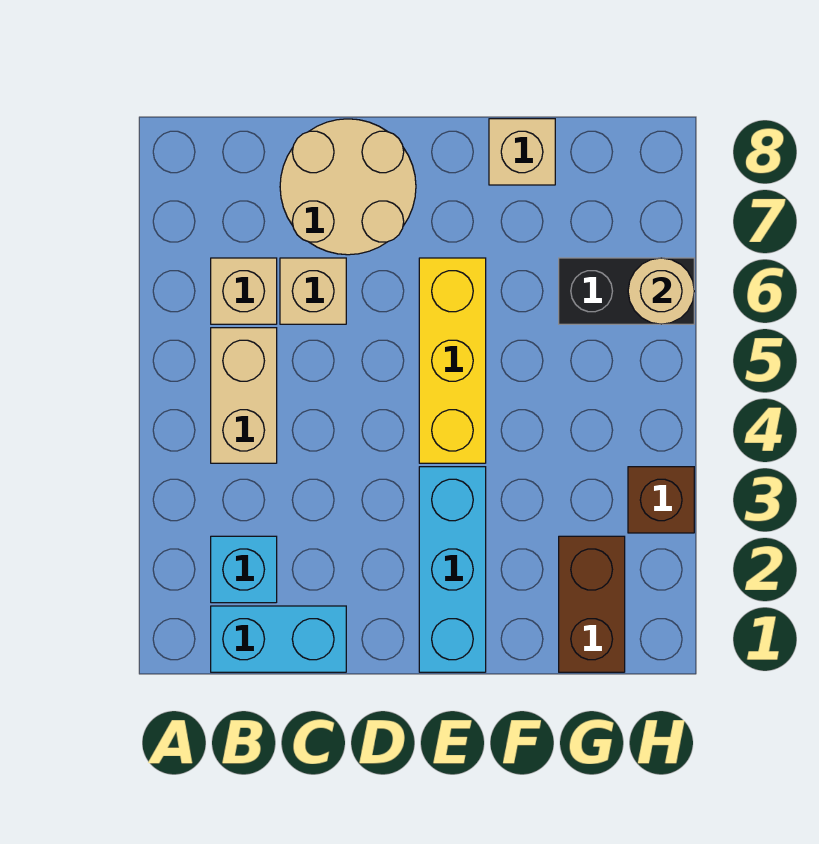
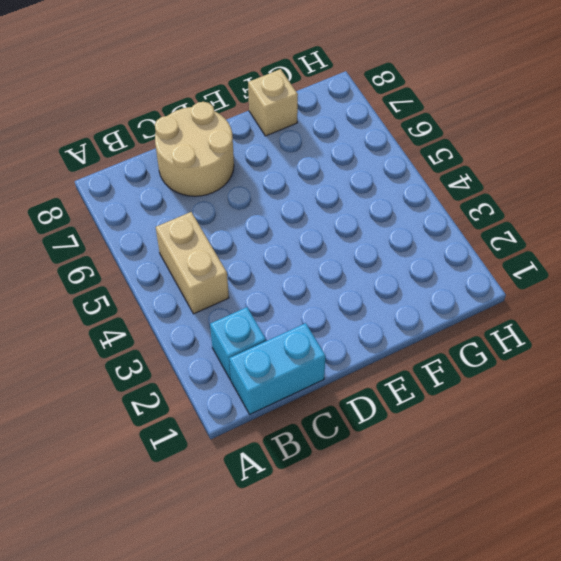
none -> tan brick B6 level 1
none -> tan brick C6 level 1
none -> cyan brick E1:E3 level 1

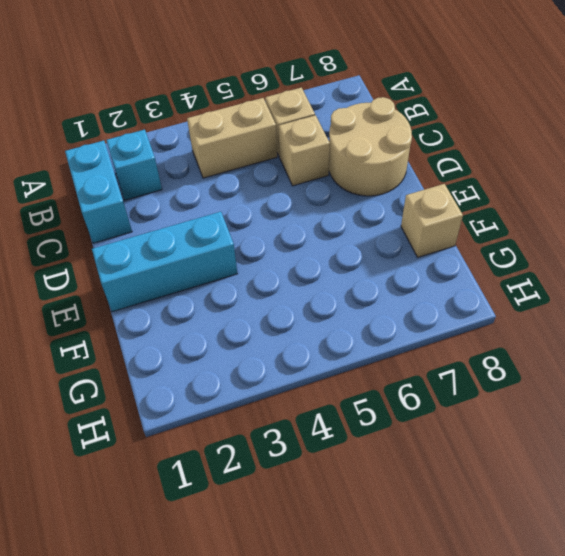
none -> yellow brick E4:E6 level 1
none -> brown brick G1:G2 level 1
none -> black brick G6:H6 level 1

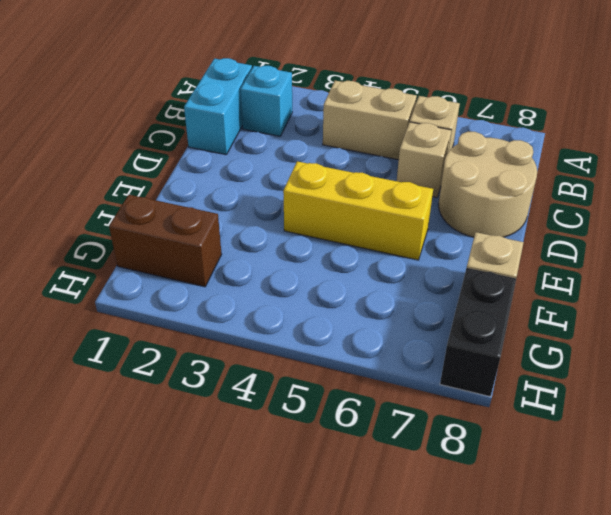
black brick G8:H8 level 1 -> black brick G6:H6 level 1
none -> cyan brick E1:E3 level 1
none -> brown brick H3 level 1
none -> tan round brick H6 level 2

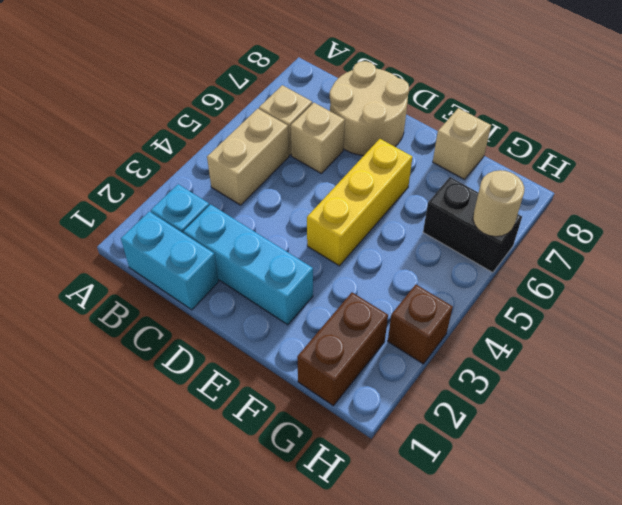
cyan brick C2:E2 level 1 -> cyan brick E1:E3 level 1

